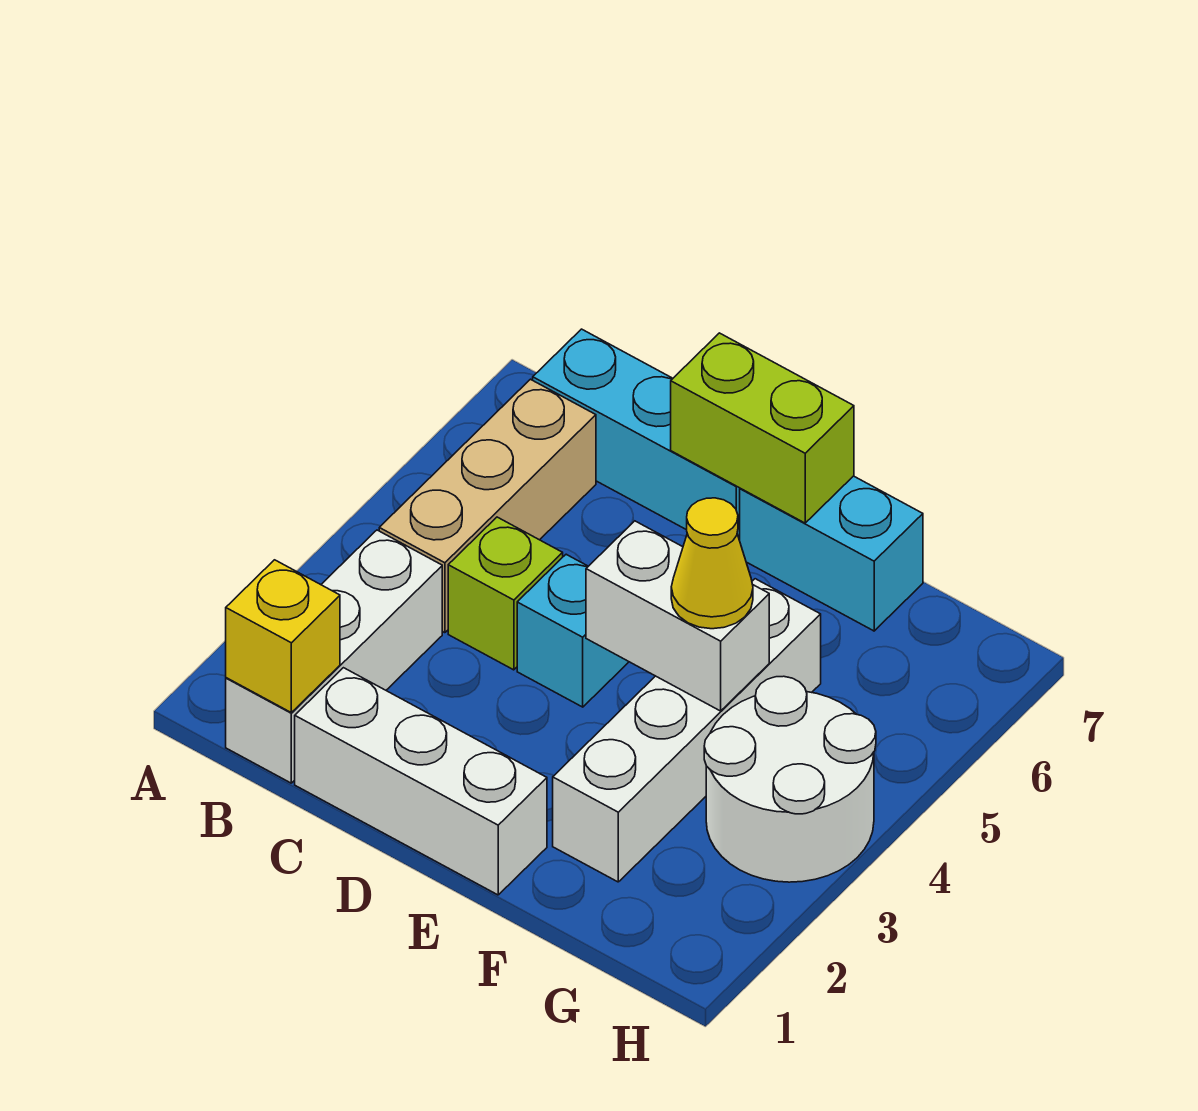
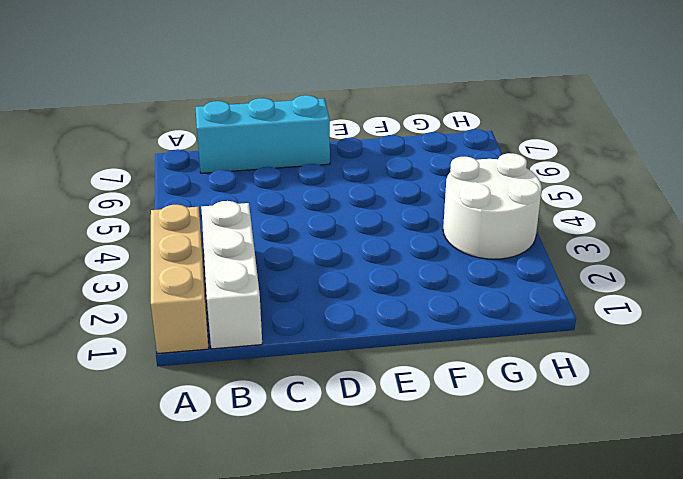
tan brick A1:A3 level 1 -> tan brick B4:B6 level 1
none -> white brick C1:E1 level 1
none -> lime brick C4 level 1
none -> cyan brick D4 level 1

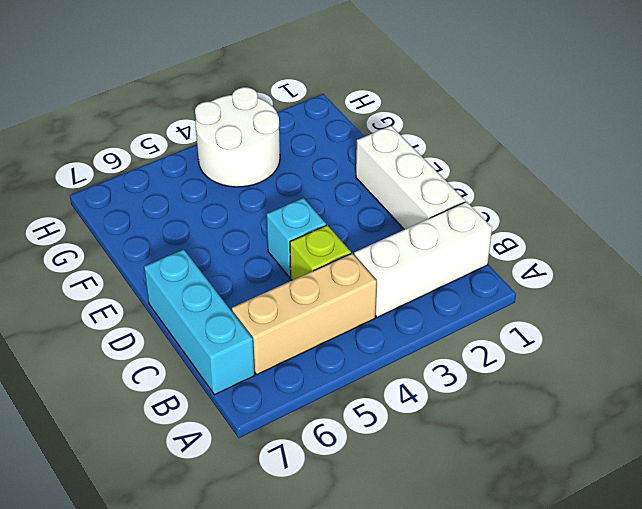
none -> cyan brick E7:F7 level 1
none -> white brick F2:F5 level 1
none -> yellow brick B1 level 2

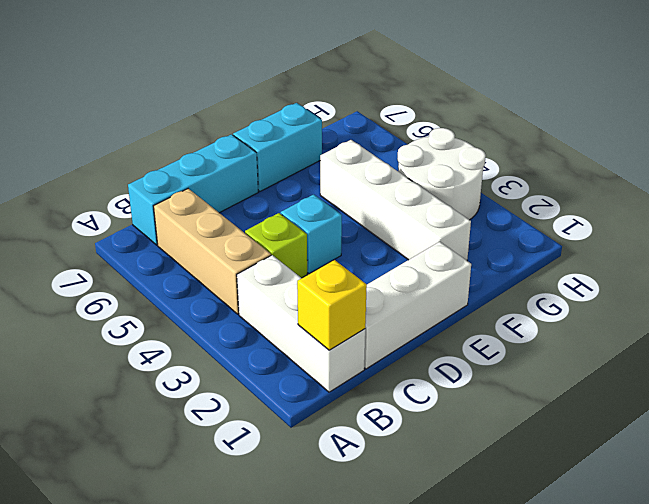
none -> lime brick D7:E7 level 2
none -> white brick E4:F4 level 2
none -> yellow cone F4 level 3

